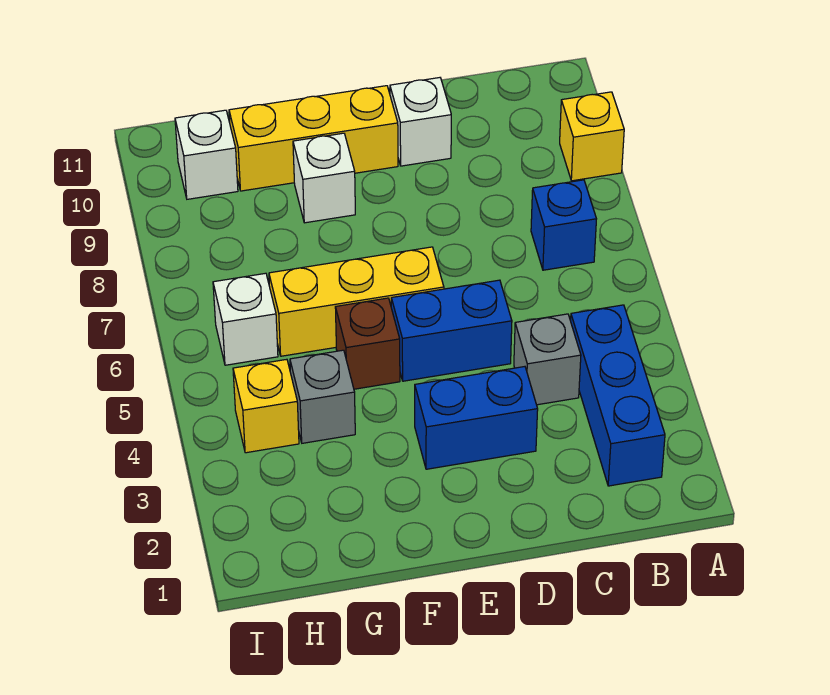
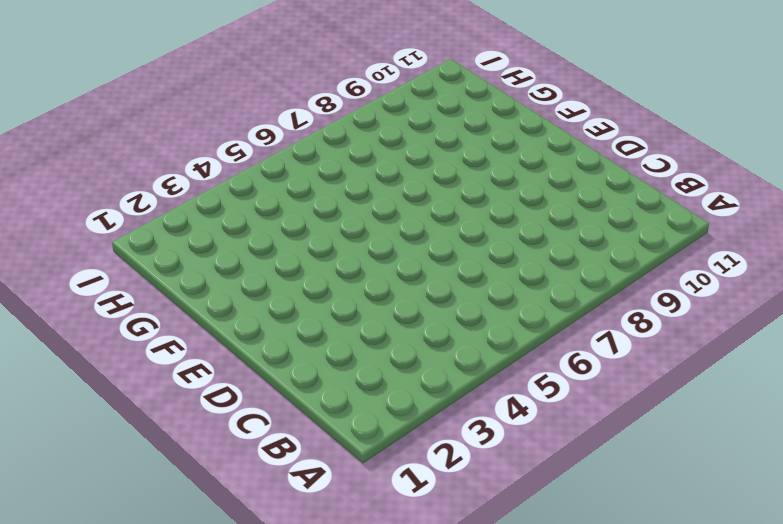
none -> yellow brick A9 level 1
none -> blue brick B2:B4 level 1
none -> blue brick B7 level 1

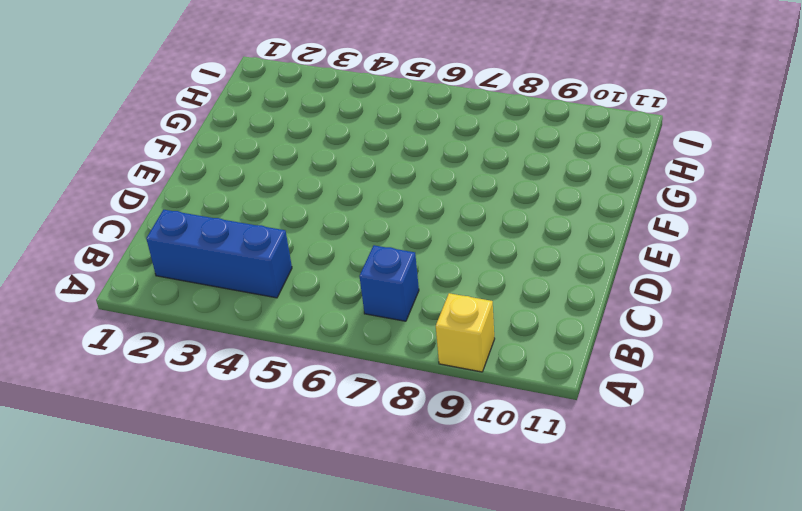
none -> grey brick C4 level 1
none -> blue brick D3:E3 level 1
none -> blue brick D5:E5 level 1

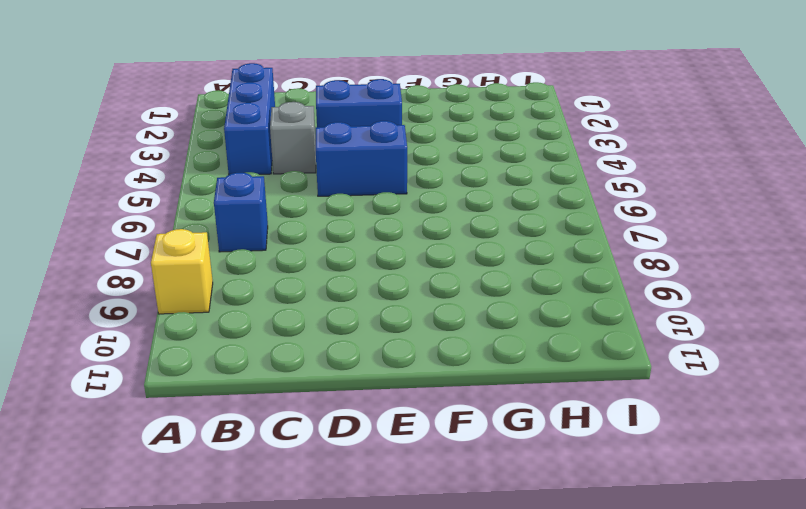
none -> white brick D10 level 1
none -> yellow brick E6:G6 level 1
none -> yellow brick E10:G10 level 1

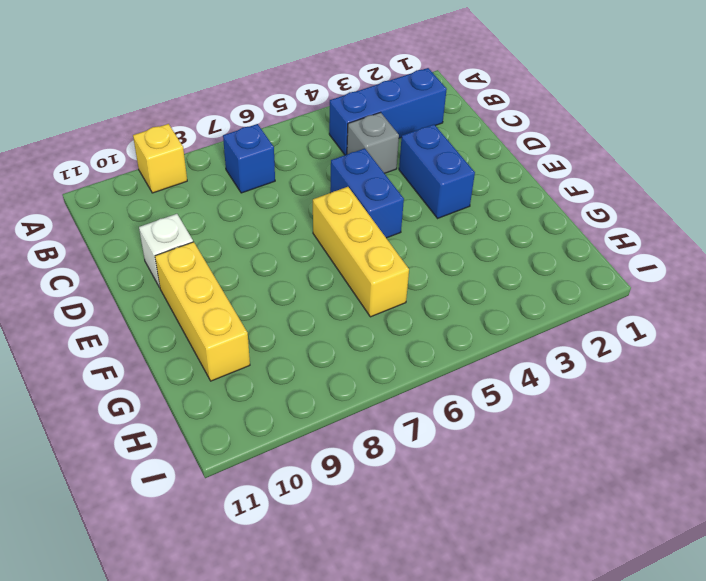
none -> brown brick F5 level 1
none -> white brick F9 level 1
none -> grey brick G4 level 1

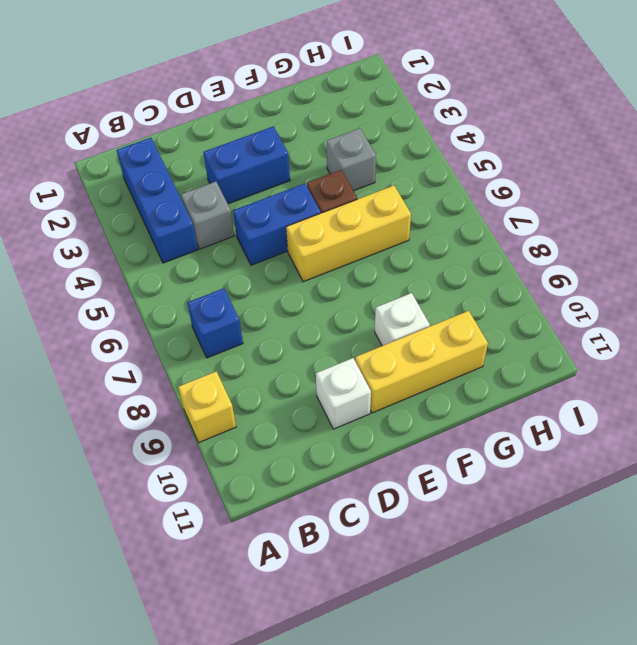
none -> yellow brick H4 level 1
none -> white brick H6 level 1
none -> white brick H10 level 1

